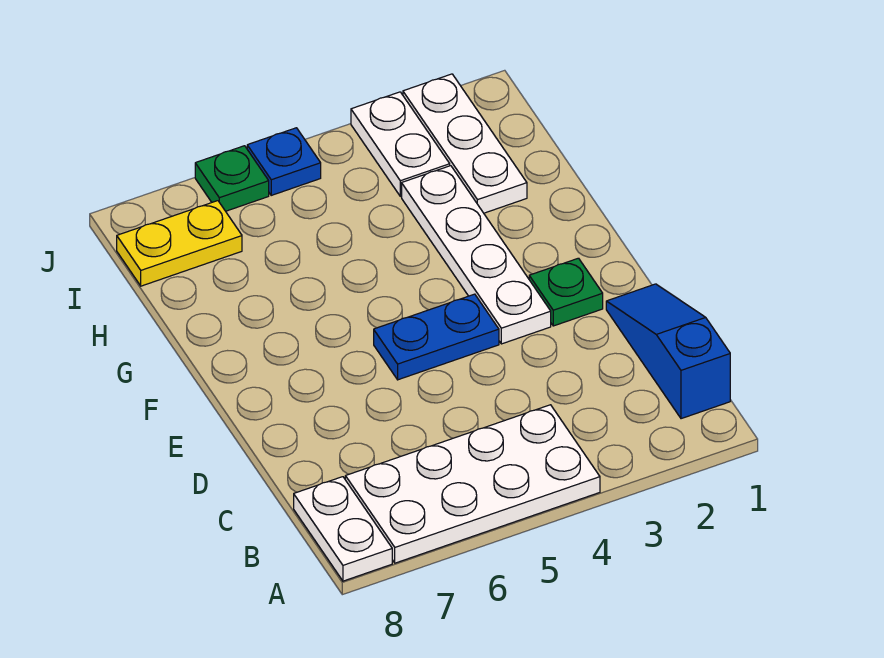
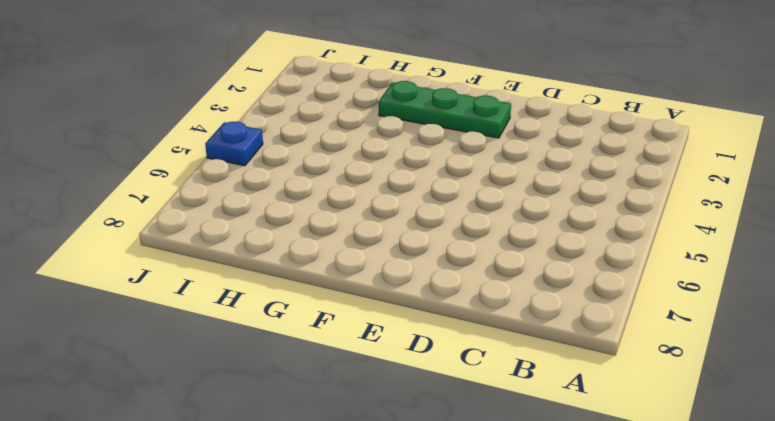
green plate E2:G2 level 1 -> green plate E2 level 1
none -> white plate A4:B7 level 1
none -> white plate A8:B8 level 1

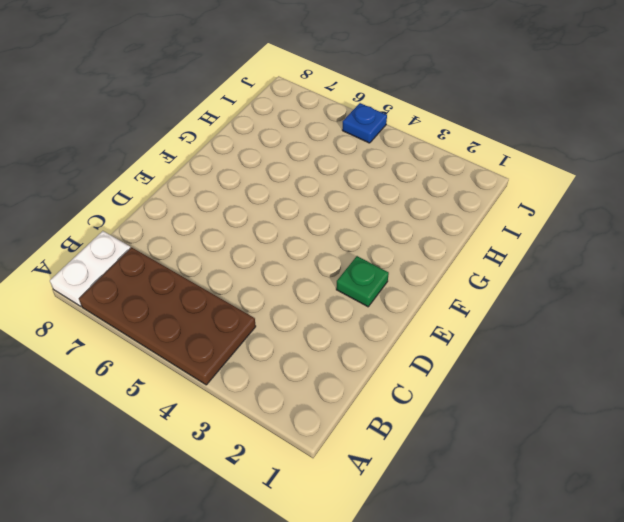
brown plate A4:B7 level 1 -> white plate A4:B7 level 1
none -> blue slope B1:D1 level 1 top B
none -> white plate E3:H3 level 1

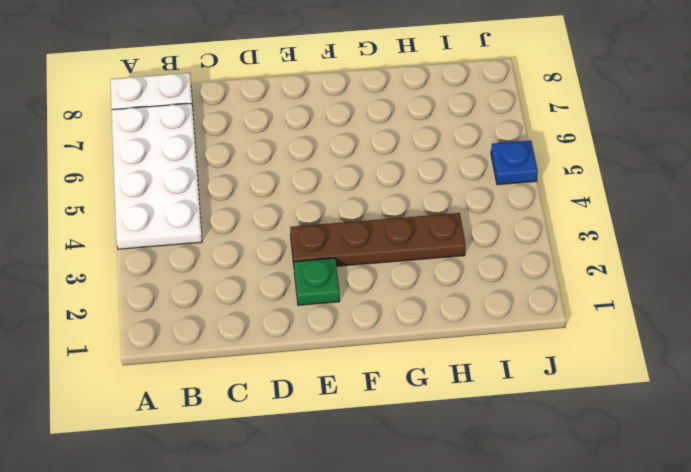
brown plate E3:H3 level 1 -> white plate E3:H3 level 1
none -> blue slope B1:D1 level 1 top B
none -> blue plate E4:E5 level 1

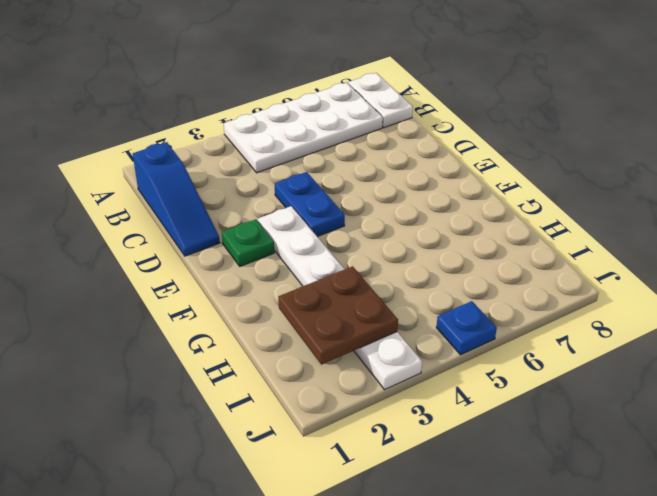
blue plate D4:E4 level 1 -> blue plate E4:E5 level 1
brown plate H2:I3 level 2 -> none
none -> white plate H2:J2 level 1
none -> yellow plate I7:I8 level 1

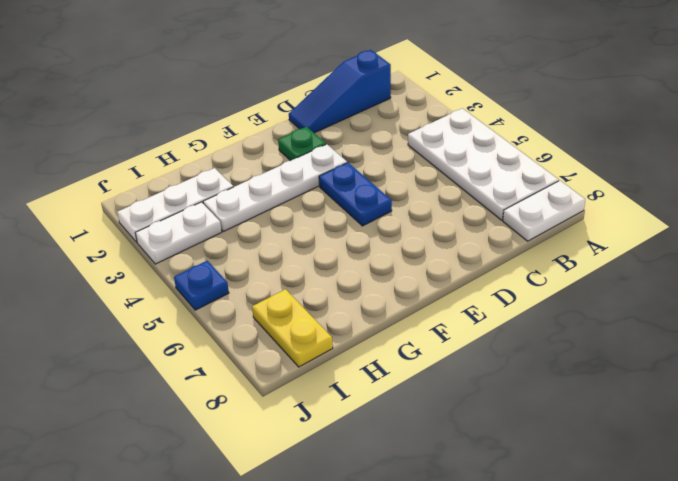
none -> green plate J6 level 1

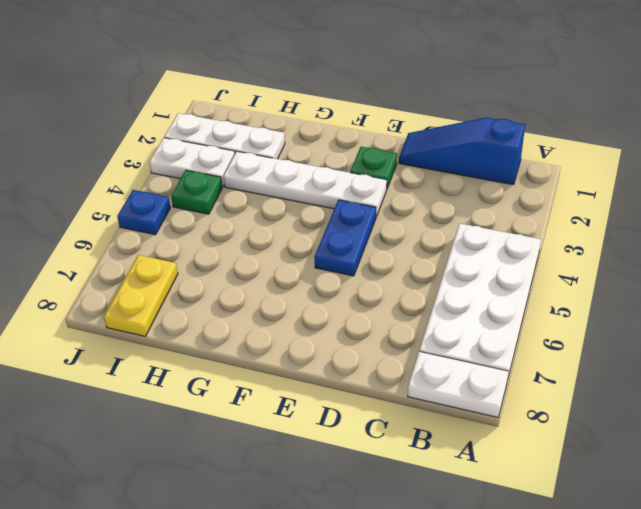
green plate I4 level 1 -> green plate J6 level 1

